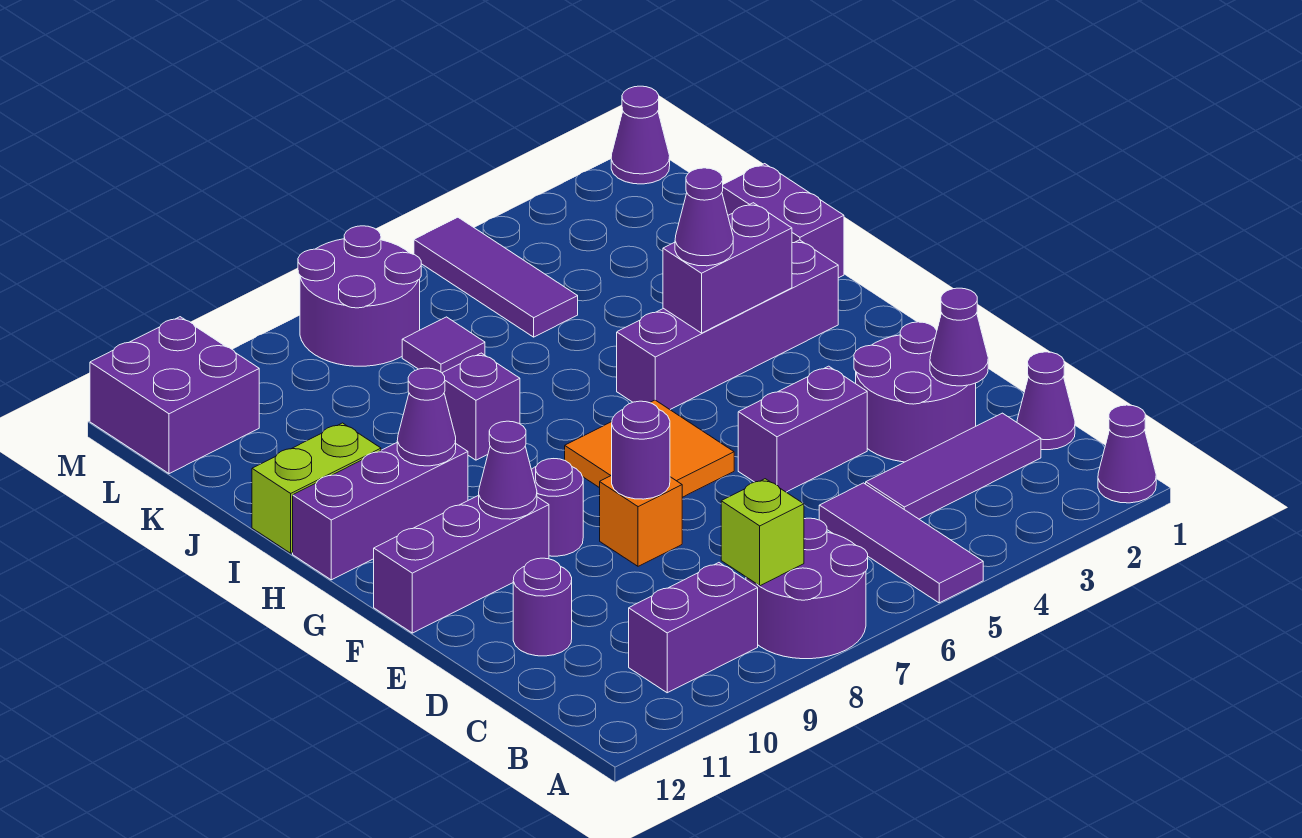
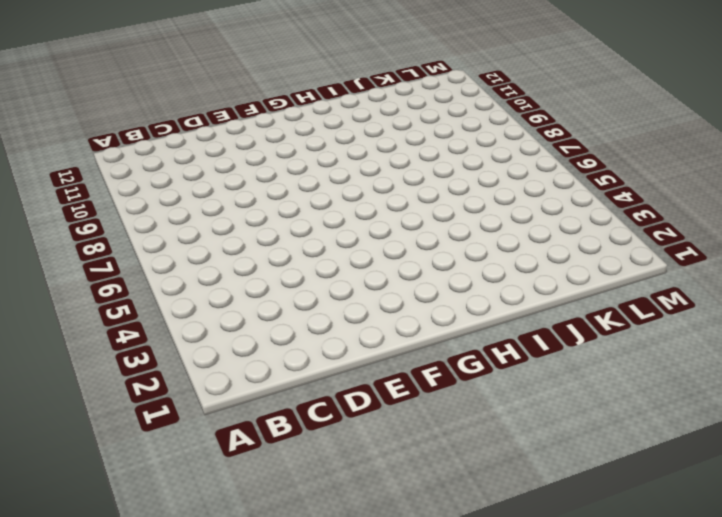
none -> purple cone A1 level 1
none -> purple tile A5:C5 level 1
none -> purple round brick A7:B8 level 1
none -> purple brick B9:B10 level 1

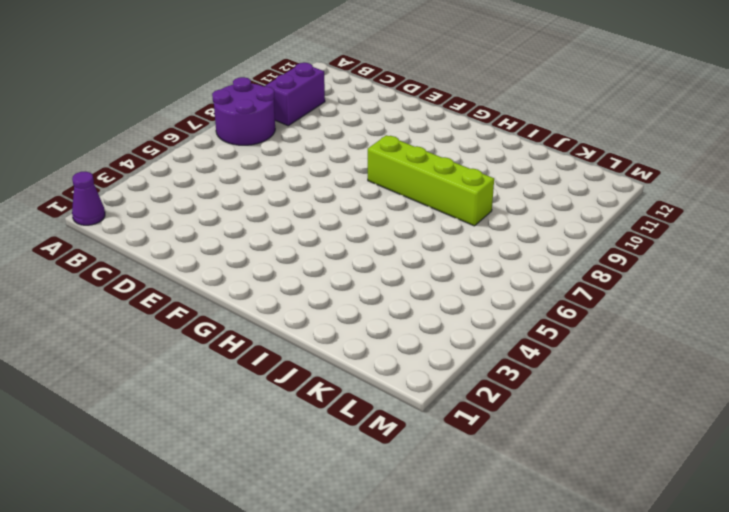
lime brick G8:J8 level 1 -> purple brick I8 level 1
none -> purple tile A5:C5 level 1
none -> purple cone C1 level 1
none -> purple tile C2:C4 level 1
none -> purple round brick D2:E3 level 1

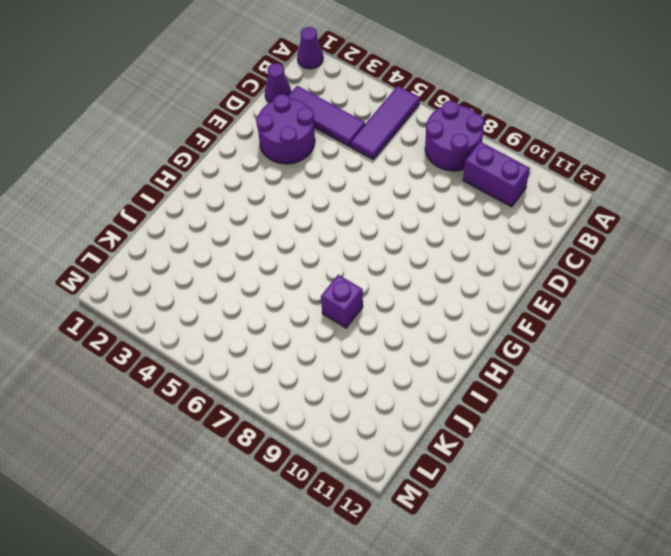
none -> purple round brick D11 level 1
none -> purple brick E4:E5 level 1
none -> orange brick E8 level 1
none -> orange tile F6:G7 level 1

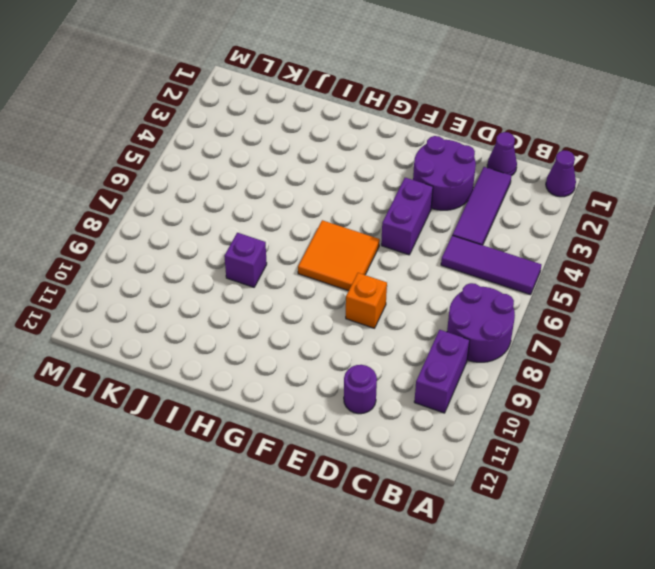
none -> purple round brick F9 level 1
none -> purple brick F10:F12 level 1
none -> purple brick H2:H5 level 1
none -> purple brick H10:H12 level 1

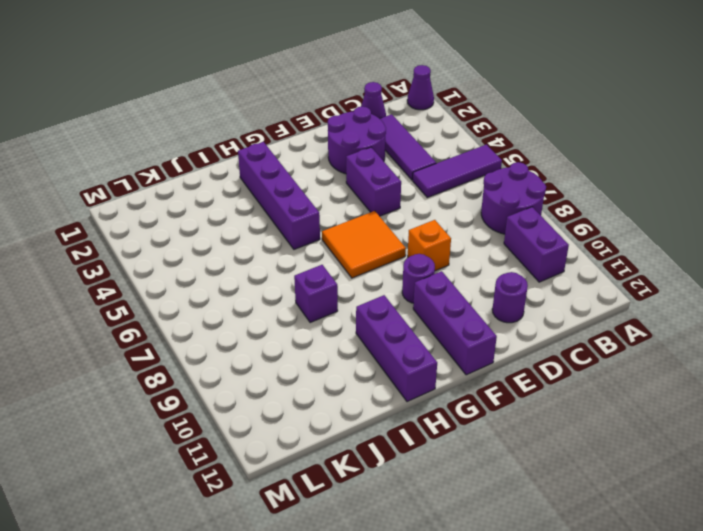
none -> purple brick I1:J1 level 1
none -> lime brick I11:I12 level 1
none -> purple tile K5:M5 level 1
none -> purple tile K7 level 1

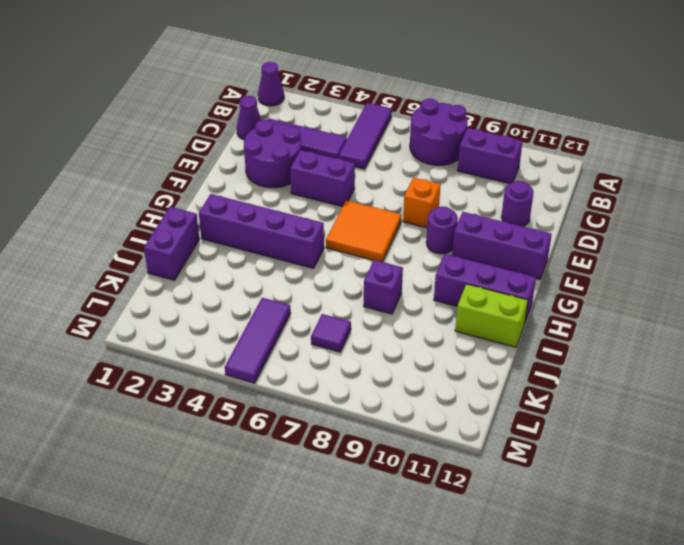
none -> purple round brick L7:M8 level 1
none -> purple brick L11:M12 level 1
none -> purple cone M1 level 1
none -> lime brick B8 level 2

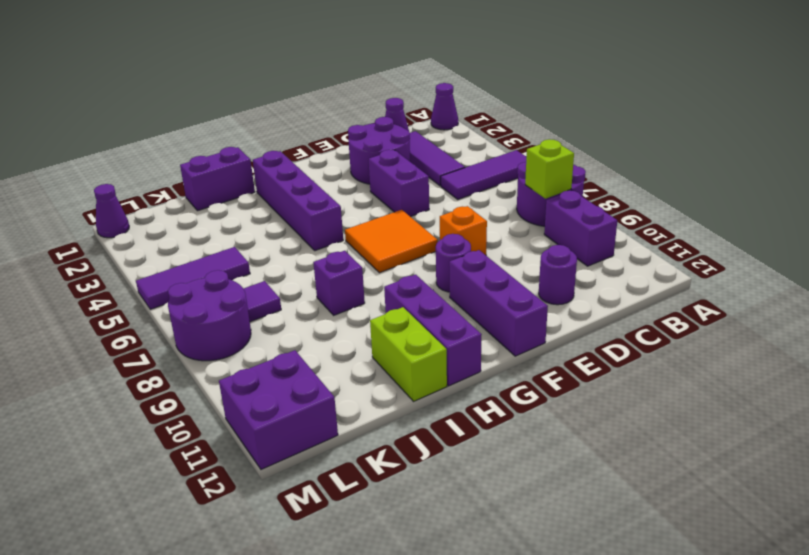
none -> purple cone D2 level 2
none -> purple round brick E8 level 2
none -> purple cone F10 level 2
none -> purple brick H3:H4 level 2

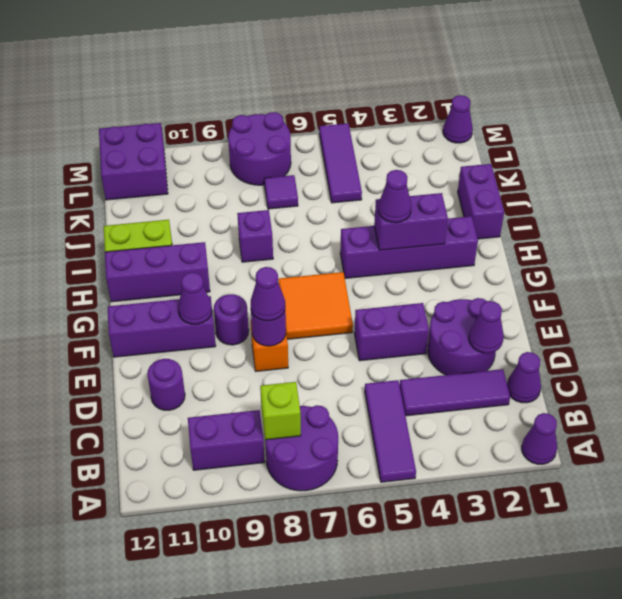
purple cone E8 level 3 -> purple cone H10 level 2

